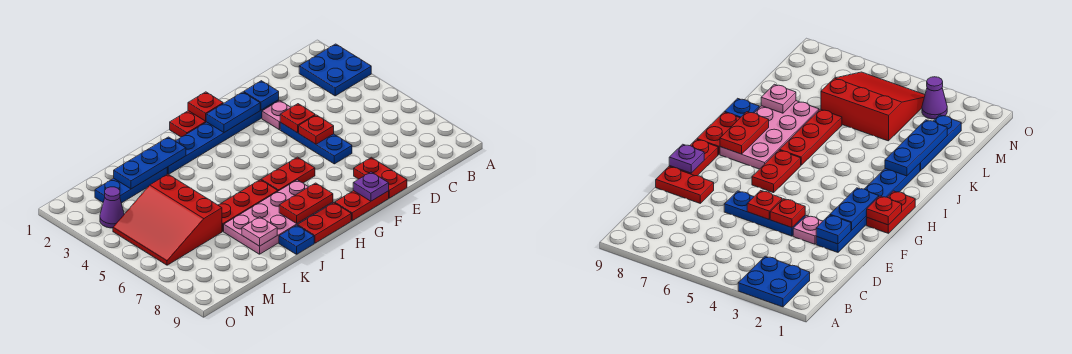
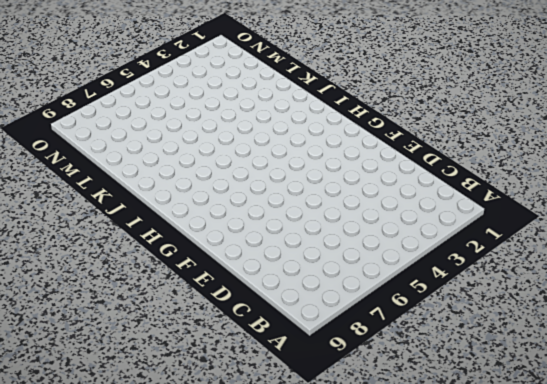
none -> blue plate A2:B3 level 1
none -> blue plate E2:J2 level 1
none -> pink plate E3 level 1

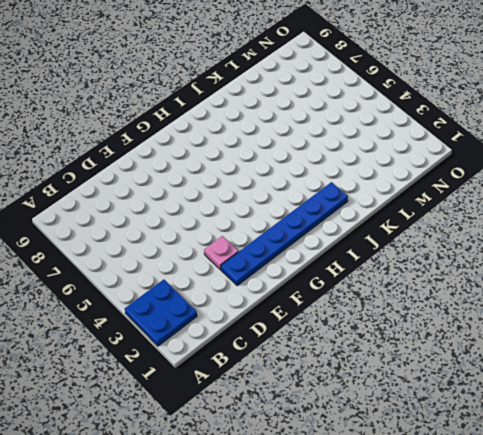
none -> blue plate E4:E6 level 1
none -> red plate E8:E9 level 1
none -> red plate F9:G9 level 1

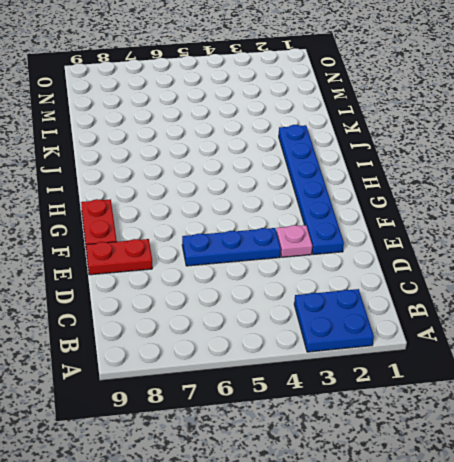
none -> red plate G1:H1 level 1
none -> red plate G6:H6 level 1
none -> pink plate H7:K8 level 1

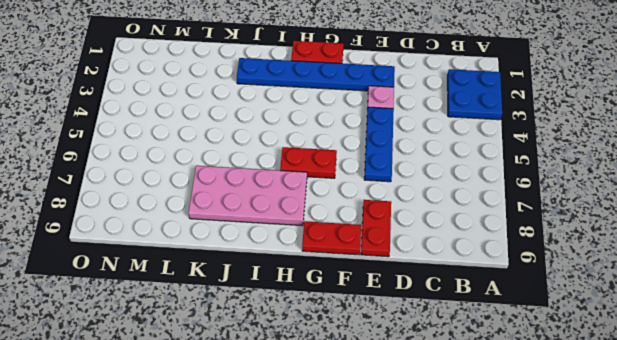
none -> red plate H9:I9 level 1
none -> red plate I6:K6 level 1
none -> blue plate J9 level 1

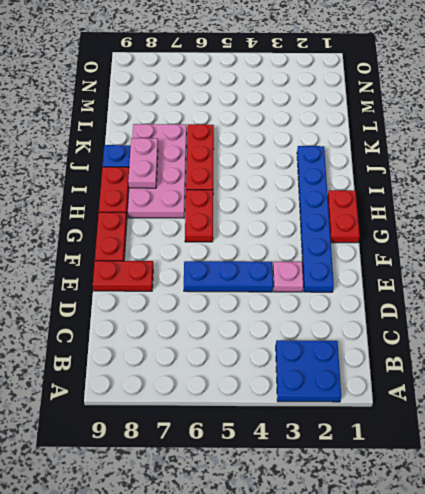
pink plate I8:J8 level 2 -> red plate H8:I8 level 2
none -> blue plate K2:M2 level 1
none -> red slope L4:N6 level 1 top L
none -> purple cone N3 level 1

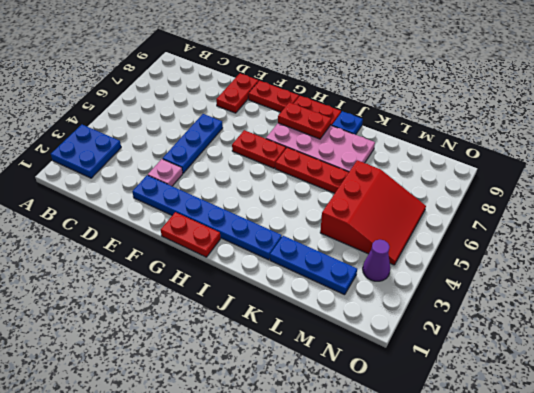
none -> blue plate E2 level 2
none -> red plate E4 level 2
none -> red plate E5 level 2

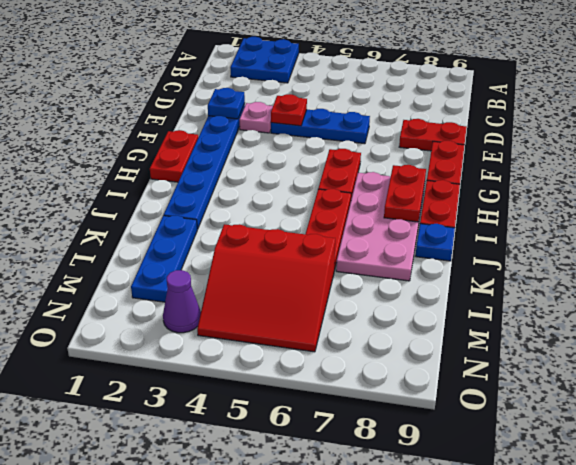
none -> red plate E5 level 2
none -> blue plate F2:G2 level 2
none -> purple plate F9 level 2

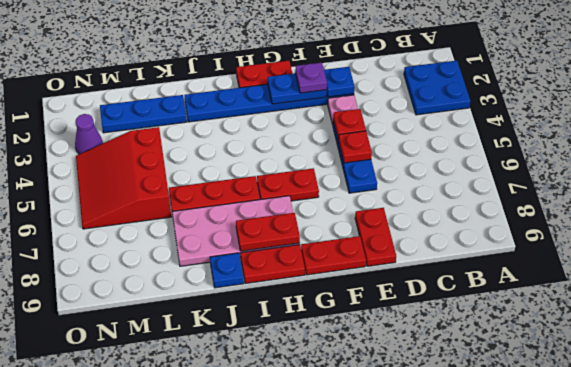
purple plate F2 level 3 -> purple plate F9 level 2
none -> red plate G1 level 2
none -> blue plate J2:L2 level 2
none -> pink plate K8 level 2

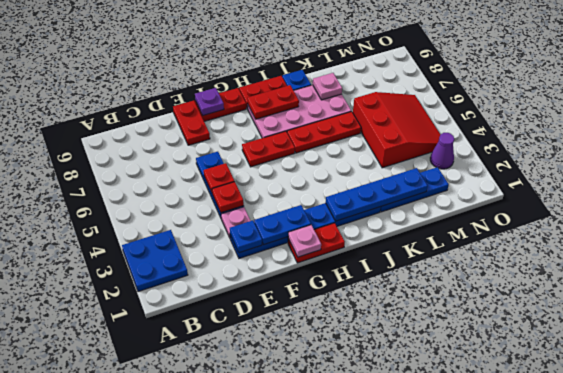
pink plate G1 level 2 -> red plate G1 level 2
blue plate I2:L2 level 2 -> blue plate J2:L2 level 2

